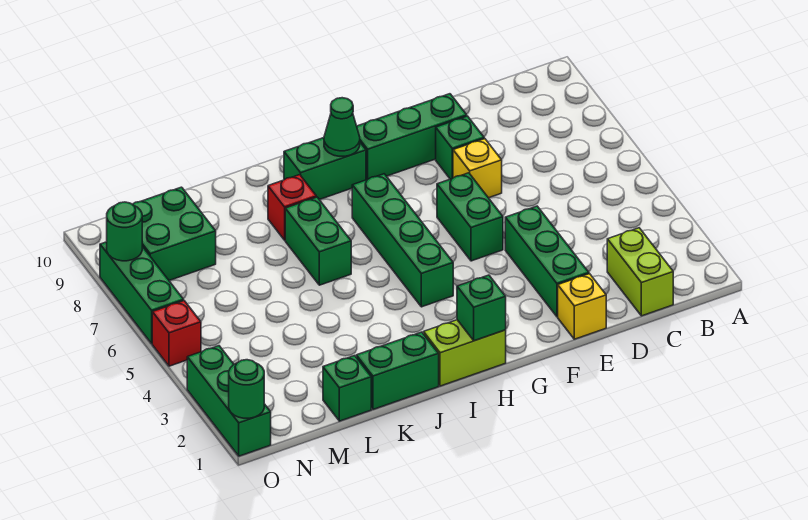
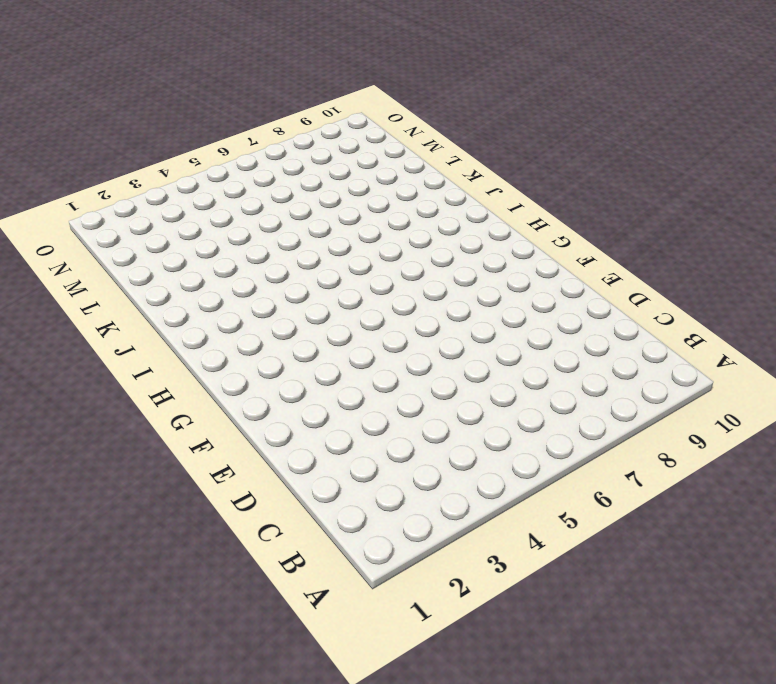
none -> lime brick C1:C2 level 1
none -> yellow brick E1 level 1
none -> green brick E2:E4 level 1

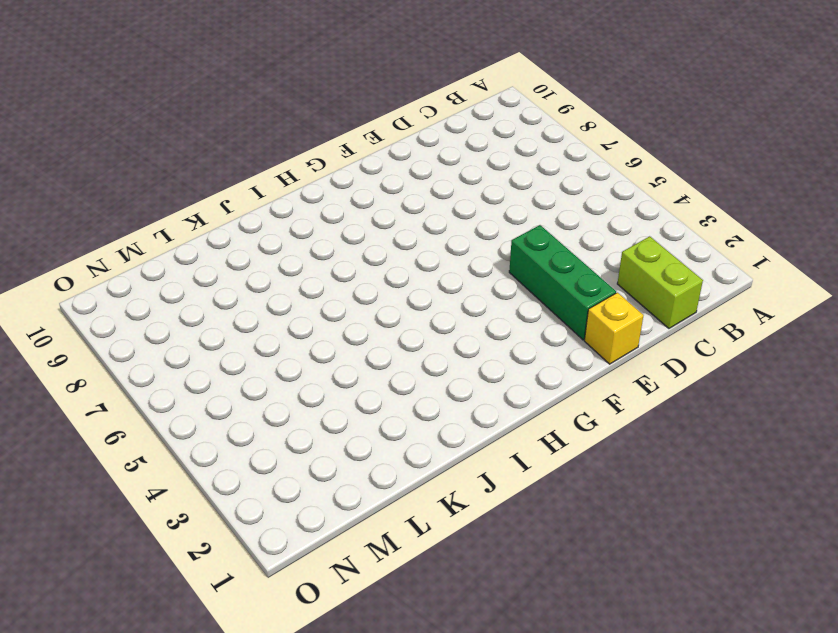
none -> yellow brick E7 level 1
none -> green brick E8 level 1
none -> green brick E9:G9 level 1

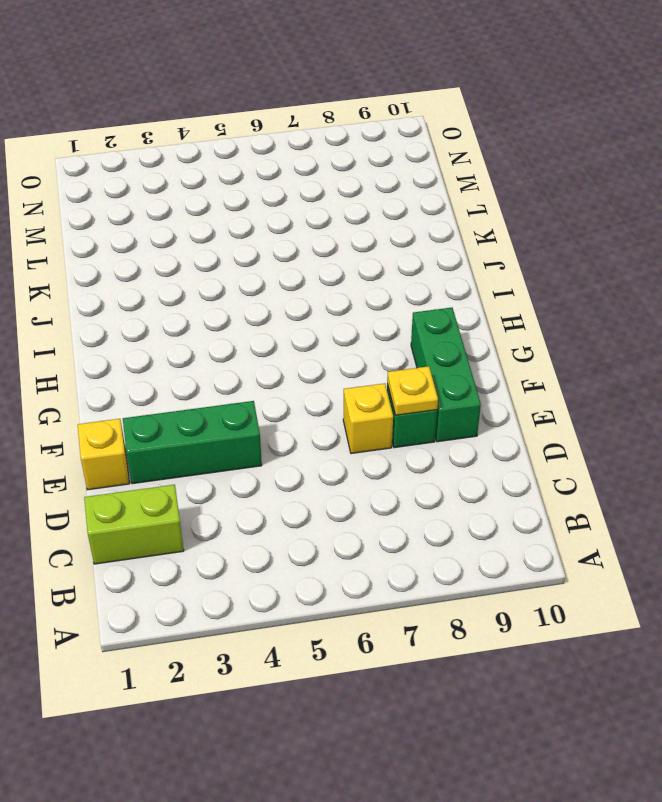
yellow plate E8 level 2 -> none
none -> green brick F5:F6 level 1
none -> lime brick H1:I1 level 1
none -> green brick H4:H7 level 1

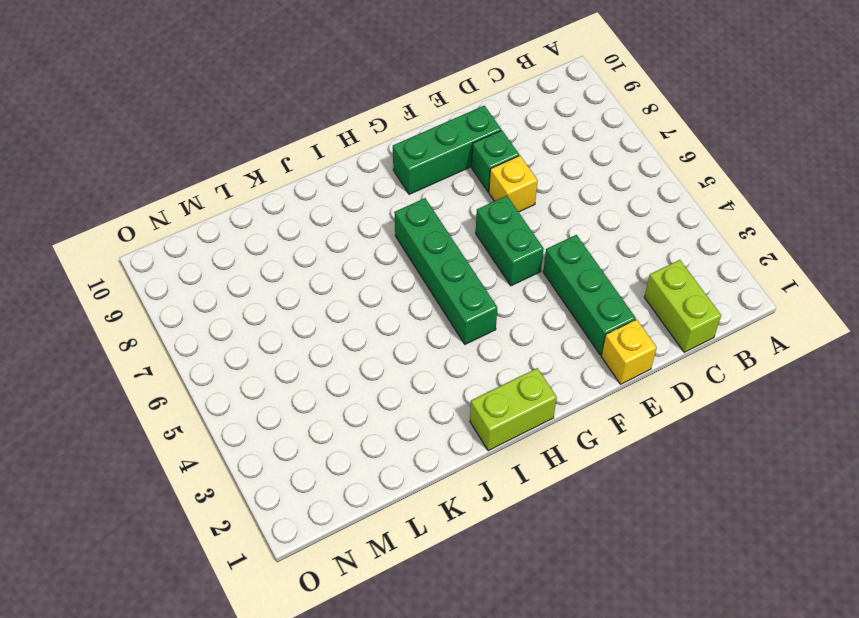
none -> green brick H9:I9 level 1
none -> green brick J1:K1 level 1
none -> green brick J6:J7 level 1

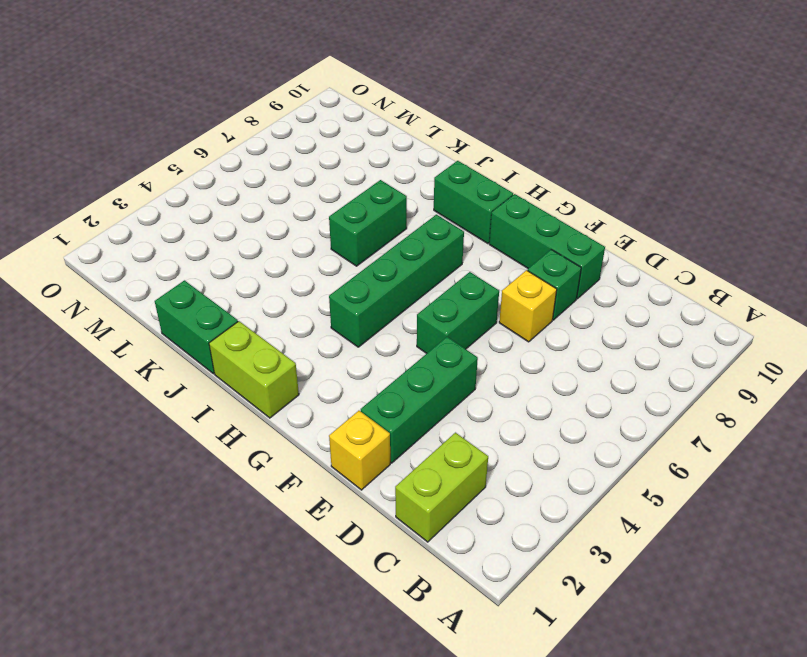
none -> red brick J8 level 1
none -> green brick L1 level 1
none -> green brick M8:N9 level 1

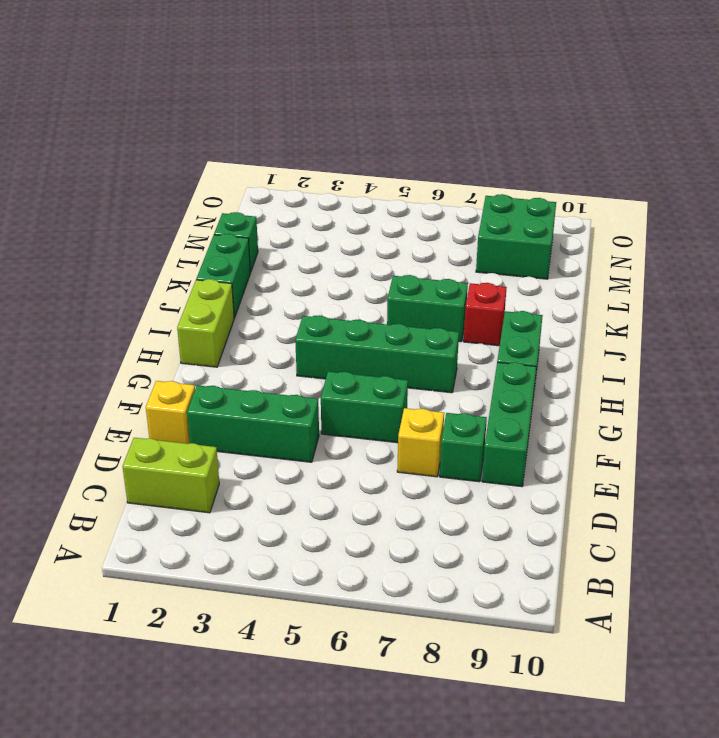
none -> green brick O1:O3 level 1
none -> red brick O5 level 1
none -> green brick O6:O8 level 1

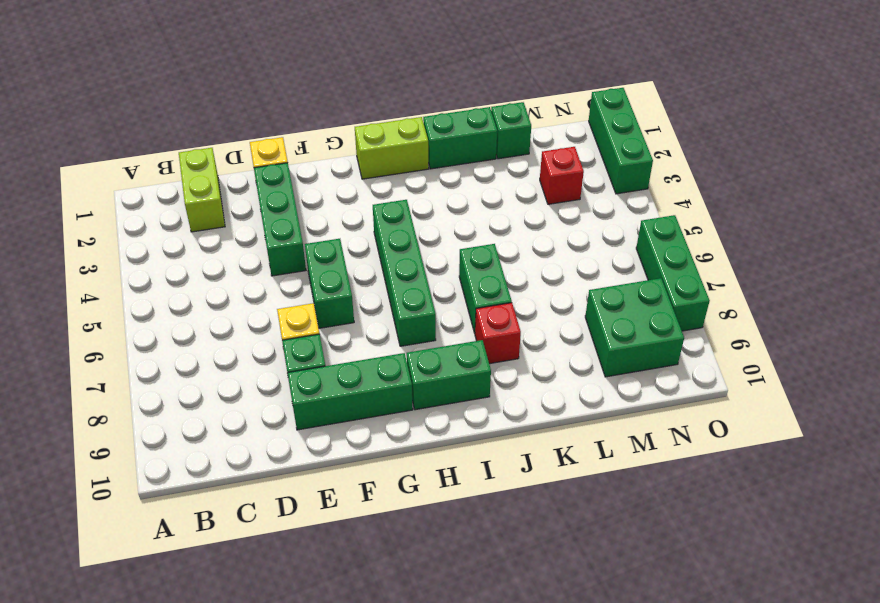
red brick M3 level 1 -> red brick O5 level 1
none -> green brick H1 level 2
none -> green cone H9 level 2
none -> green round brick O1 level 2

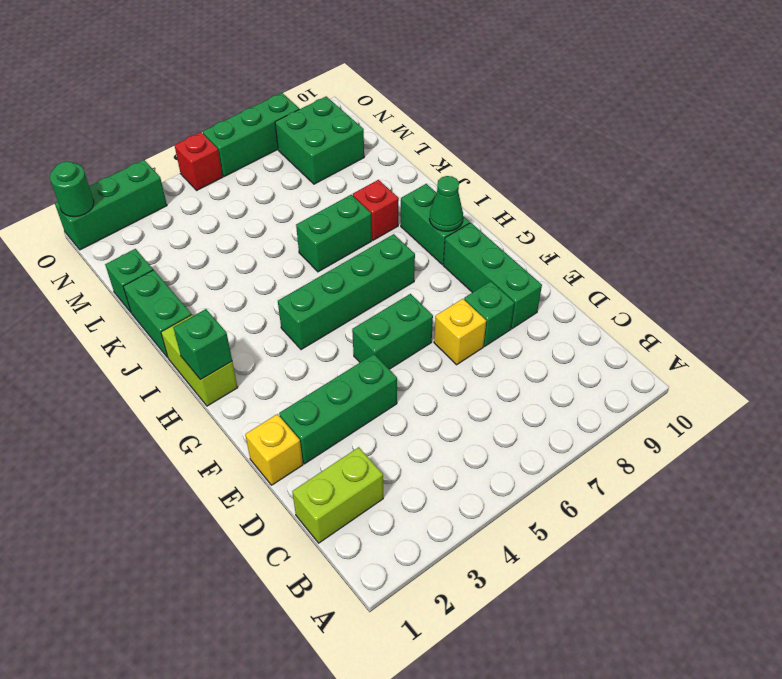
none -> green round brick O8 level 2

